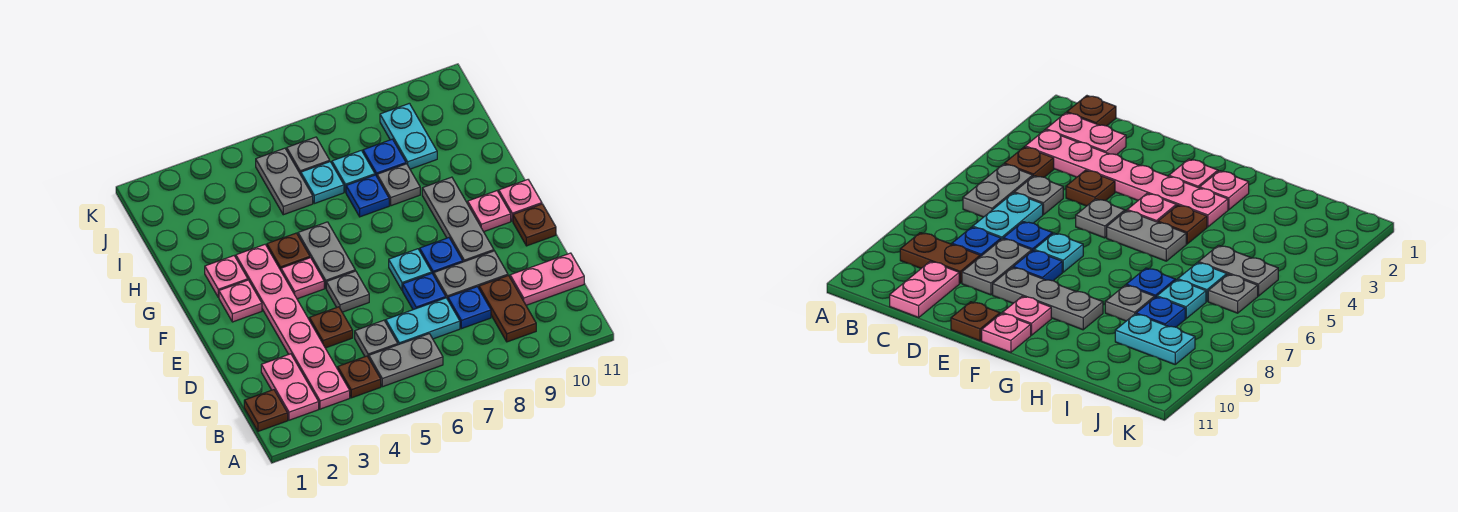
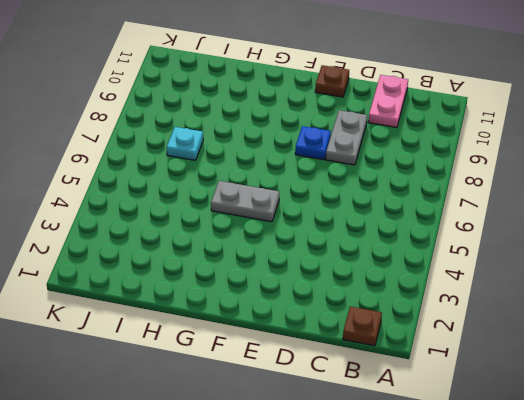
none -> pink plate B2:C2 level 1
none -> pink plate B3:G3 level 1
none -> brown plate B4 level 1
none -> grey plate B5:B6 level 1

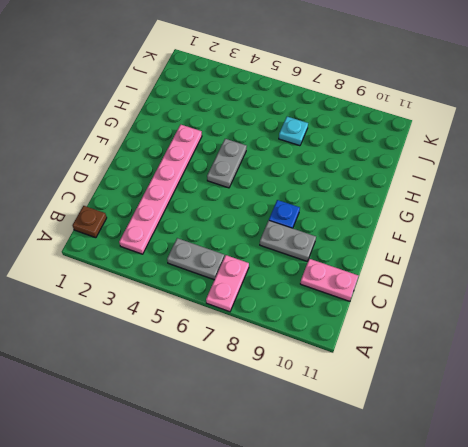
pink plate A7:B7 level 1 -> pink plate B2:C2 level 1
none -> brown plate B4 level 1
none -> brown plate B9:C9 level 1
none -> grey plate C5 level 1
none -> cyan plate C6:C7 level 1

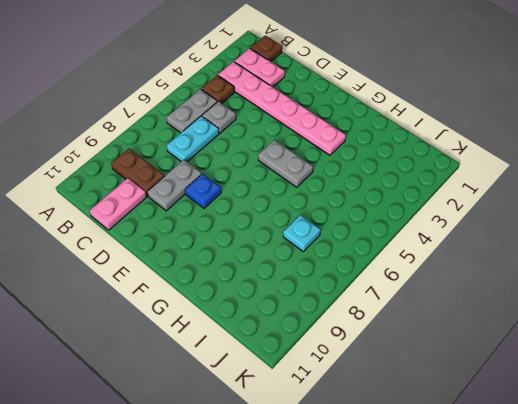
none -> blue plate C8 level 1
none -> brown plate D4 level 1
none -> blue plate D7 level 1
none -> grey plate E5 level 1

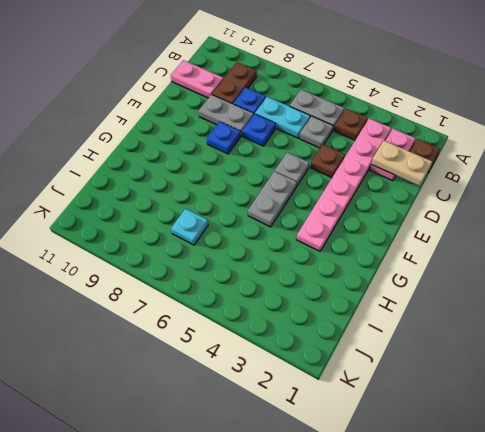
tan plate C1:C2 level 2 -> none
none -> cyan plate E7 level 1
none -> grey plate E9:G9 level 1
none -> brown plate E11 level 1
none -> pink plate F2 level 1

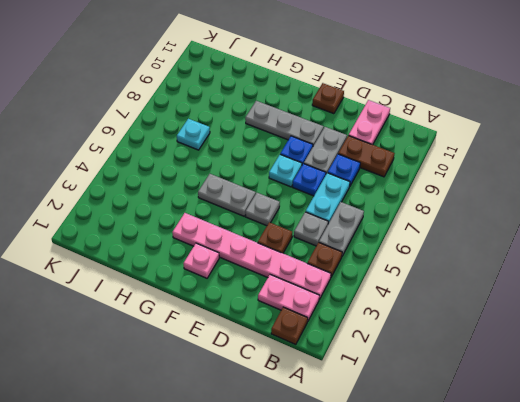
none -> pink plate F4 level 1
none -> pink plate F10 level 1
none -> pink plate F11 level 1
none -> pink plate G2 level 1

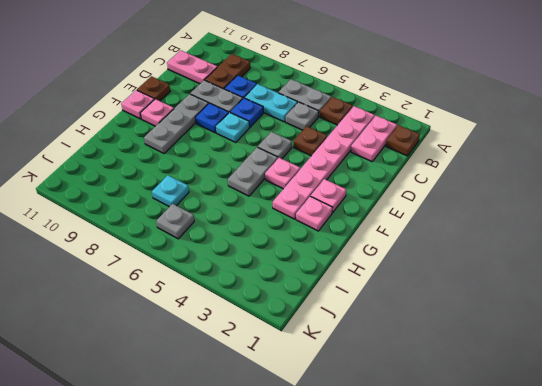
none -> brown plate G4 level 1
none -> blue plate H7 level 1
none -> grey plate H8 level 1
none -> grey plate I5:J5 level 1

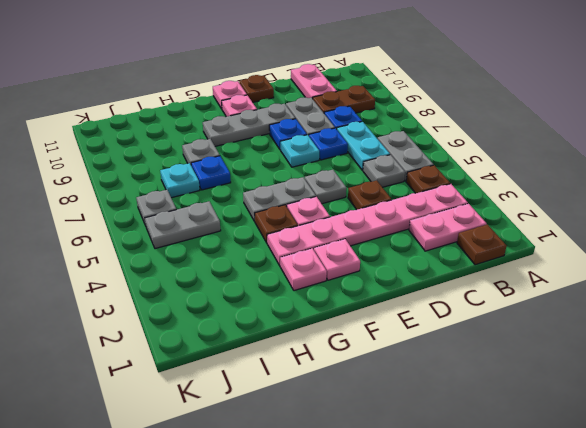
none -> cyan plate I6 level 1
none -> blue plate I8 level 1
none -> cyan plate I9:J9 level 1

